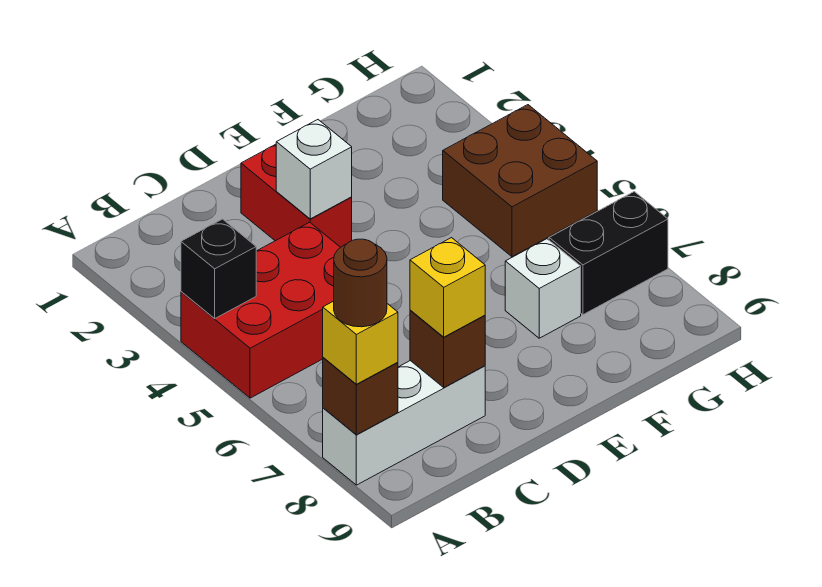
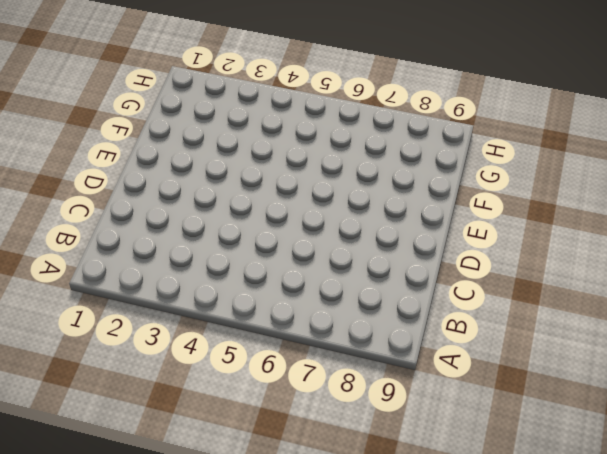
none -> red brick A4:C5 level 1
none -> white brick A8:C8 level 1
none -> red brick D2:D3 level 1

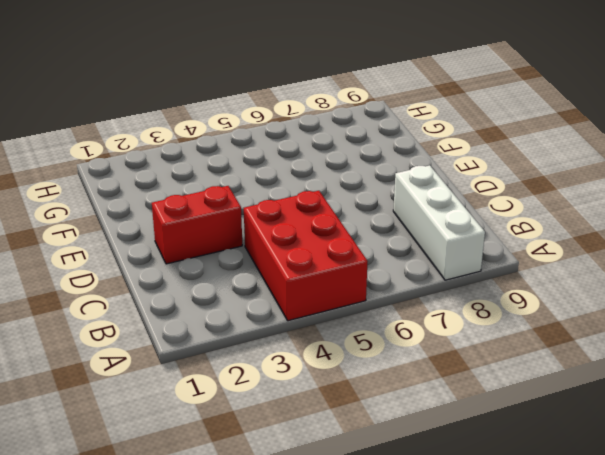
none -> white brick F7 level 1
none -> brown brick G4:H5 level 1
none -> black brick G7:H7 level 1

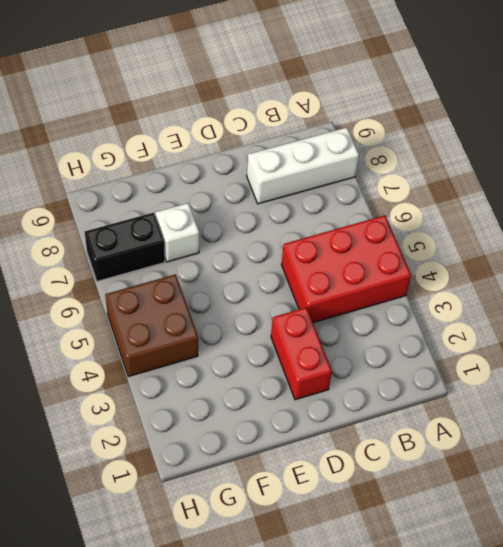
none -> black brick A4 level 2
none -> brown brick A8 level 2
none -> brown brick C8 level 2

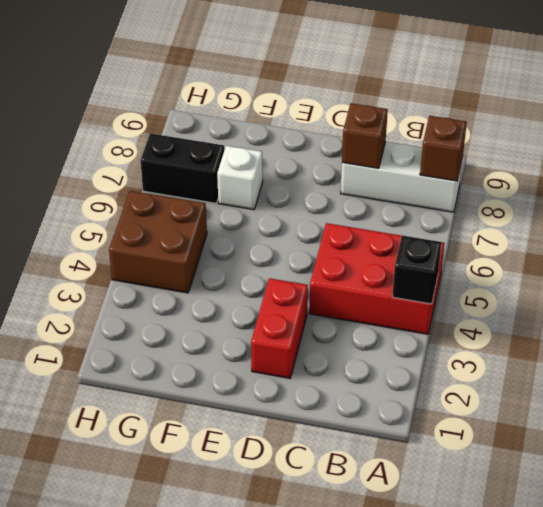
none -> white brick D3 level 2
none -> yellow brick A8 level 3
none -> yellow brick C8 level 3

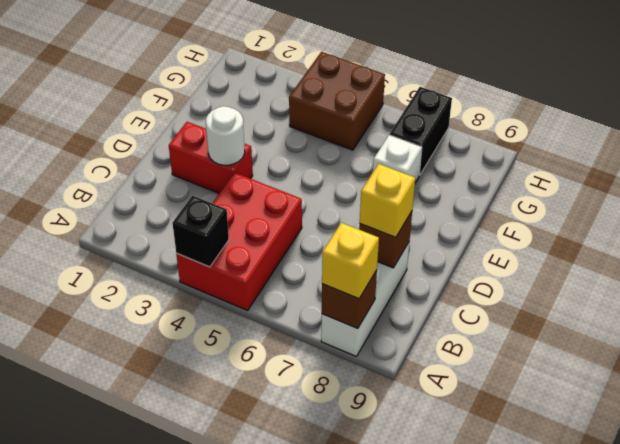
white round brick D3 level 2 -> white brick D3 level 2
none -> brown round brick A8 level 4

